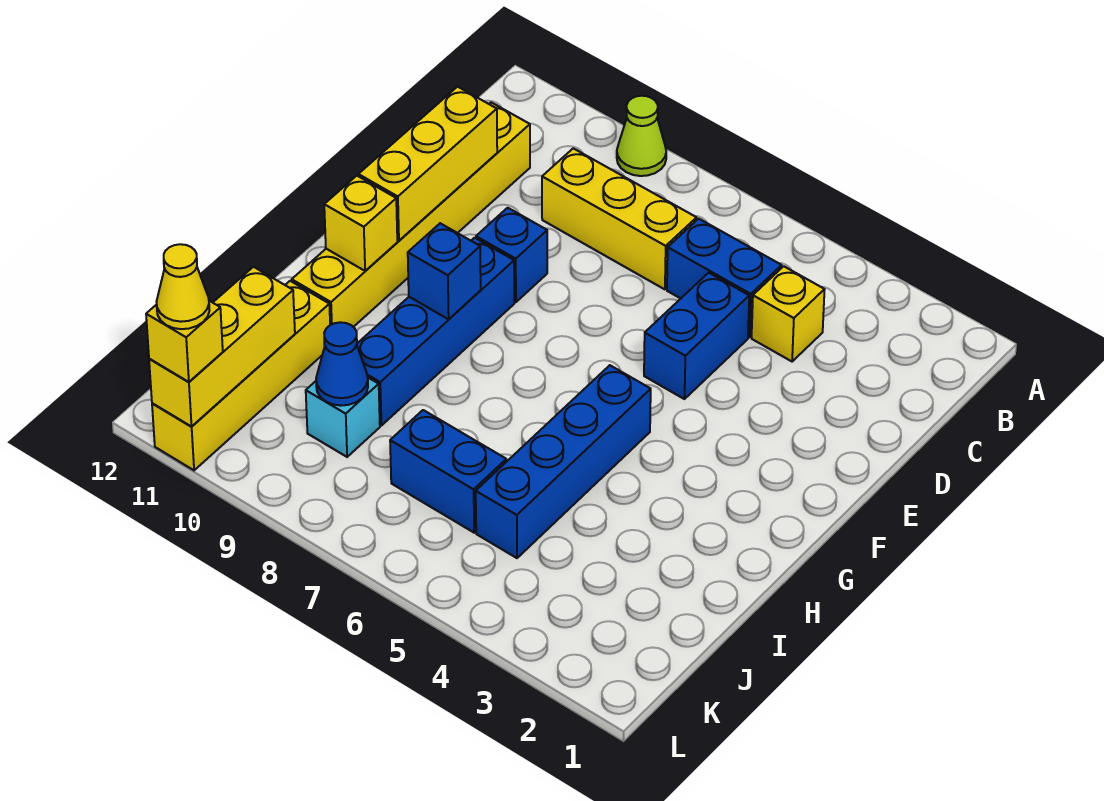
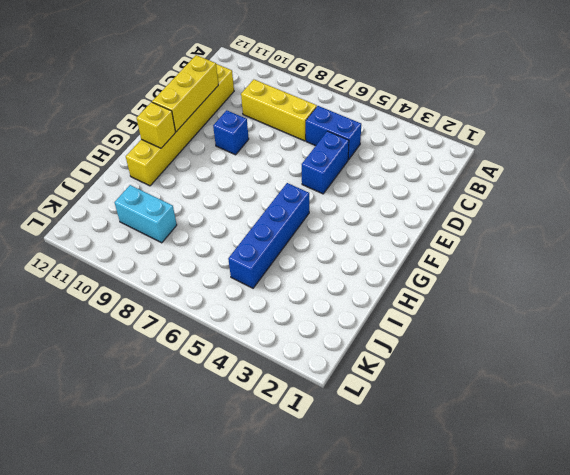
cyan brick J9:J10 level 1 -> cyan brick J9 level 1
none -> lime cone A9 level 1
none -> yellow brick C4 level 1
none -> blue brick F9:I9 level 1

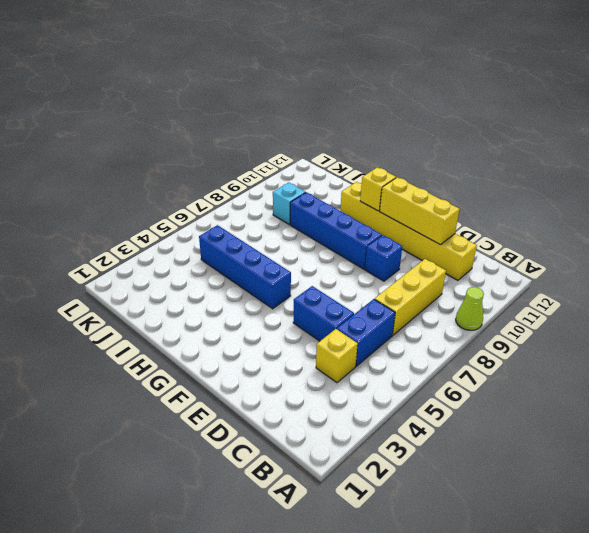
none -> yellow brick I11:L11 level 1
none -> blue brick J6:J7 level 1
none -> blue brick G9 level 2

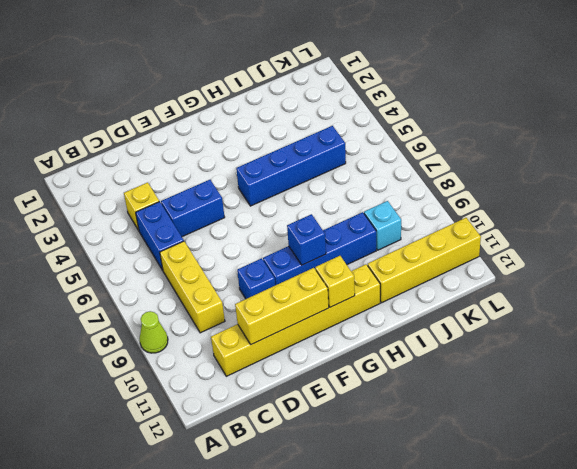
none -> blue brick J6:J7 level 1
none -> blue cone J9 level 2
none -> yellow brick J11:L11 level 2

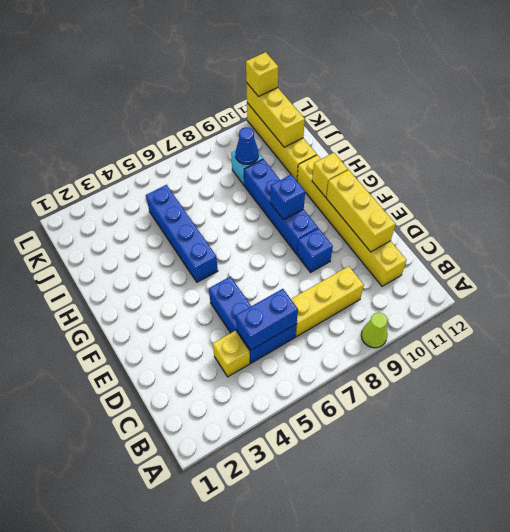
blue brick C5:C6 level 2 -> blue brick J6:J7 level 1
none -> yellow cone L11 level 4

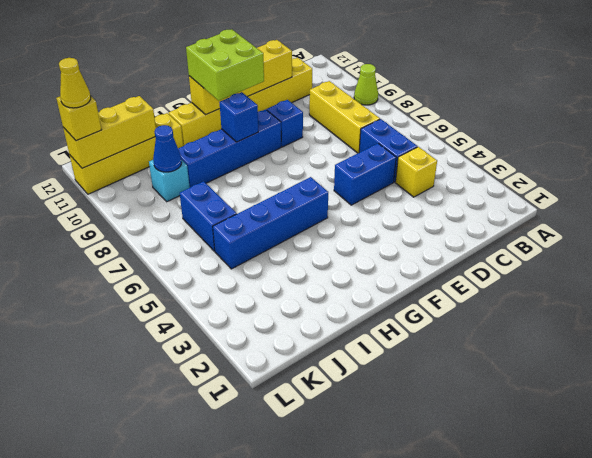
lime brick F10:G11 level 3 -> none

